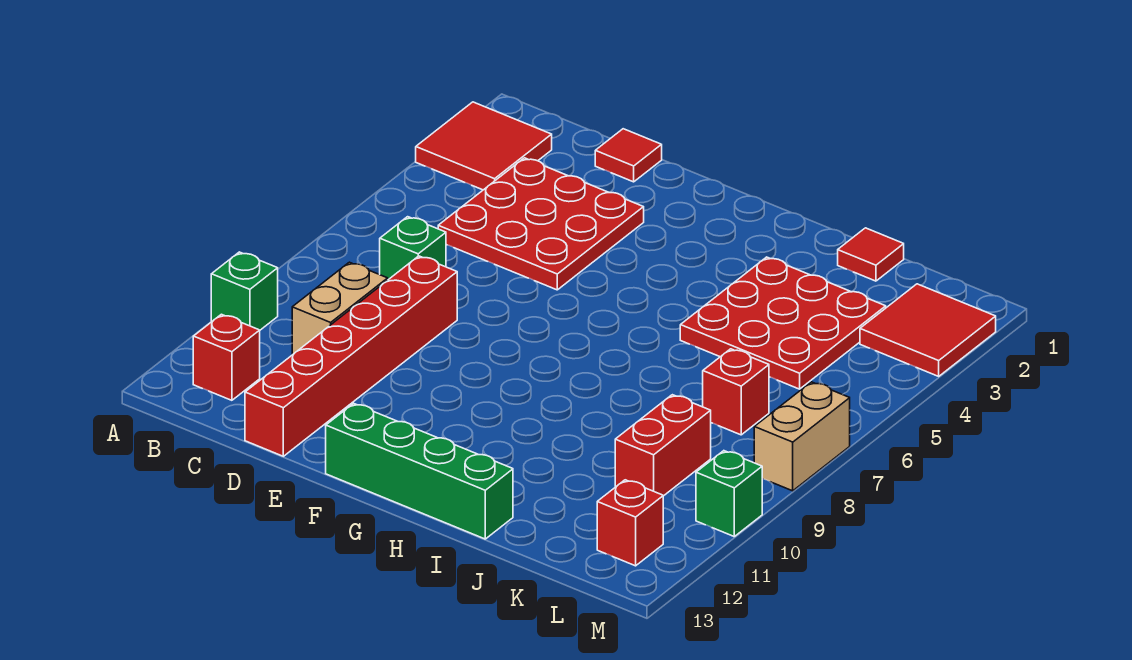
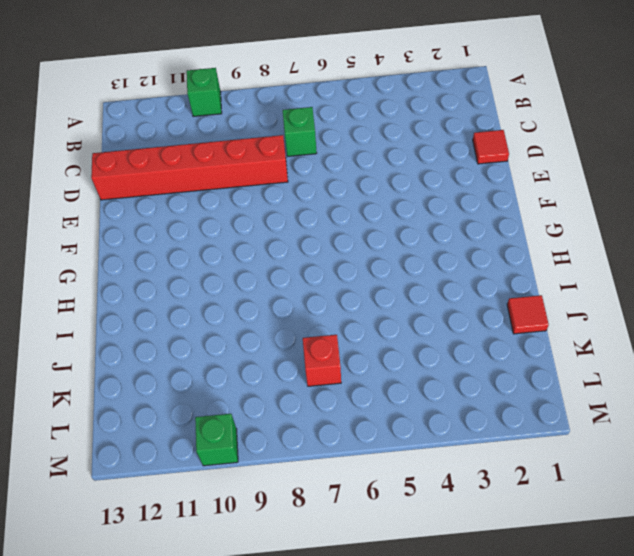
none -> red tile A2:B3 level 1
none -> red brick B12 level 1
none -> red plate C3:E5 level 1

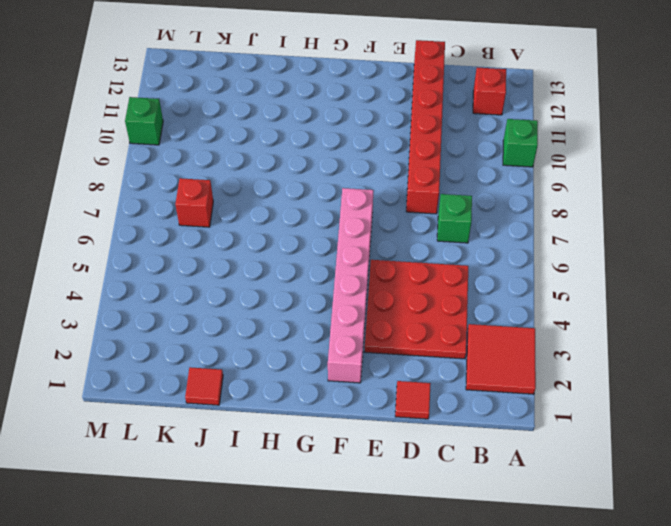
pink brick F2:F7 level 1 -> none
none -> tan brick C9:C10 level 1
none -> green brick F13:I13 level 1
none -> red plate I3:K5 level 1

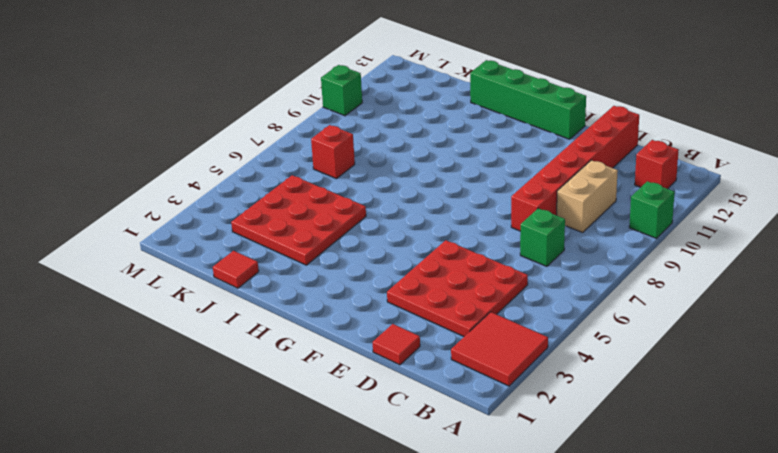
none -> red brick K9:K10 level 1
none -> red tile L2:M3 level 1
none -> red brick L12 level 1

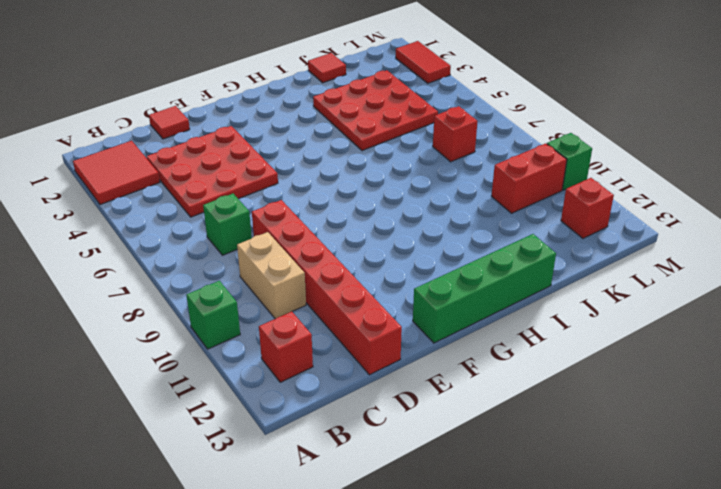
red brick K10:L10 level 1 -> red brick K9:K10 level 1
red tile M2:M3 level 1 -> red tile L2:M3 level 1
none -> tan brick M7:M8 level 1

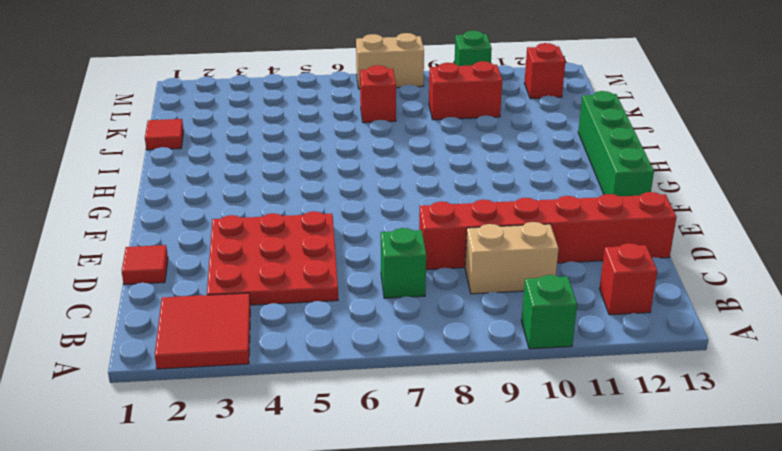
none -> red plate I3:K5 level 1
none -> red tile L2:M3 level 1

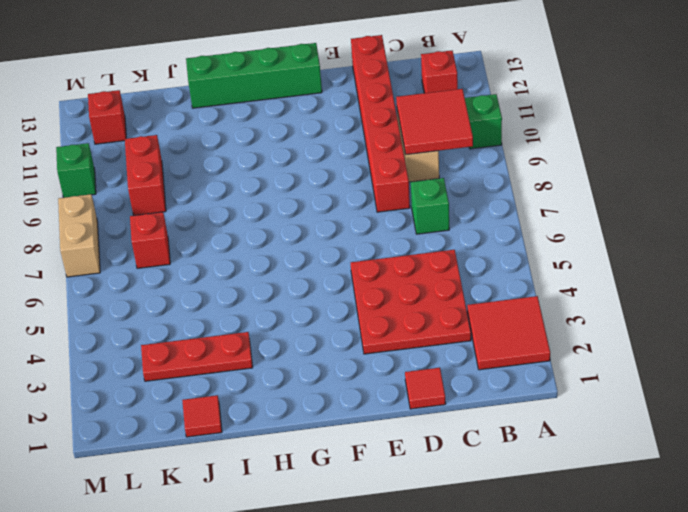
red tile B9:C10 level 2 -> red tile L2:M3 level 1
red plate I3:K3 level 1 -> red plate I3:K5 level 1

